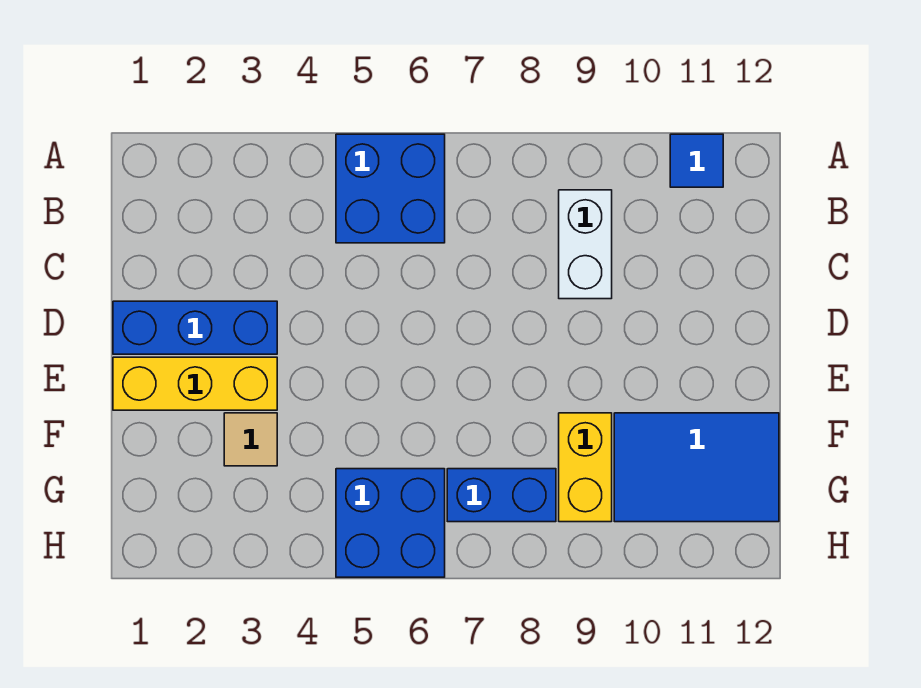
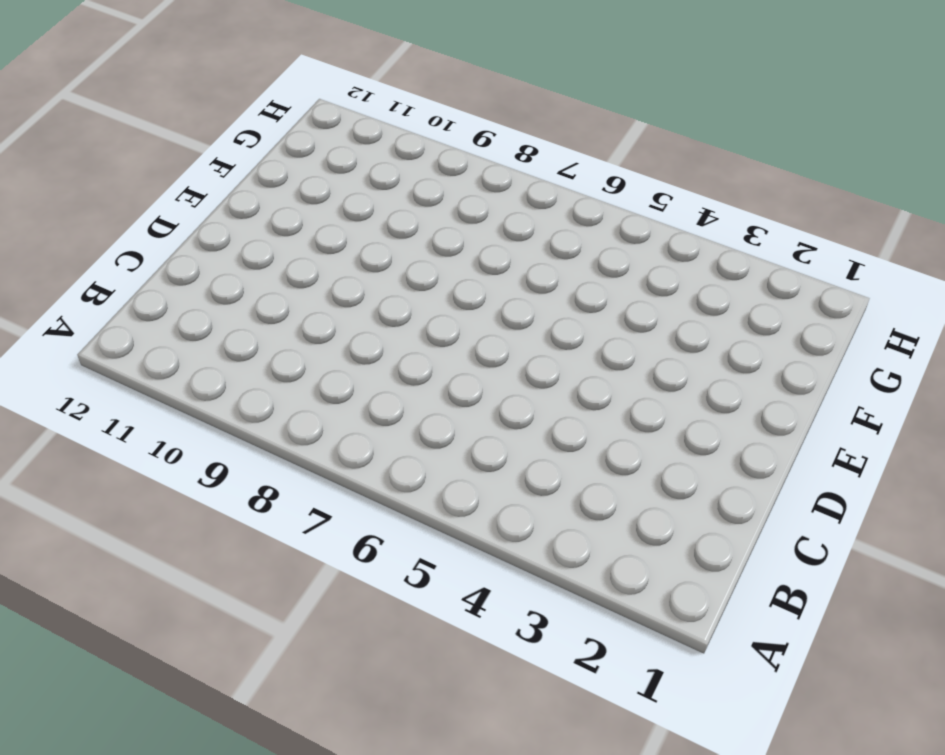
none -> blue brick A5:B6 level 1
none -> blue tile A11 level 1

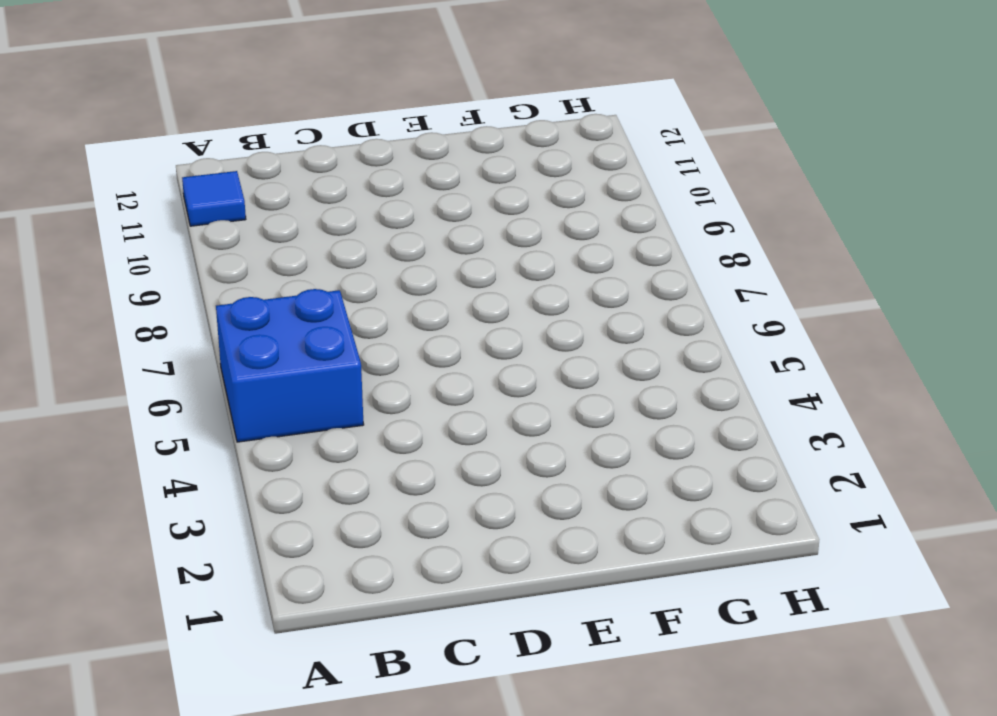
none -> white brick B9:C9 level 1
none -> blue brick D1:D3 level 1

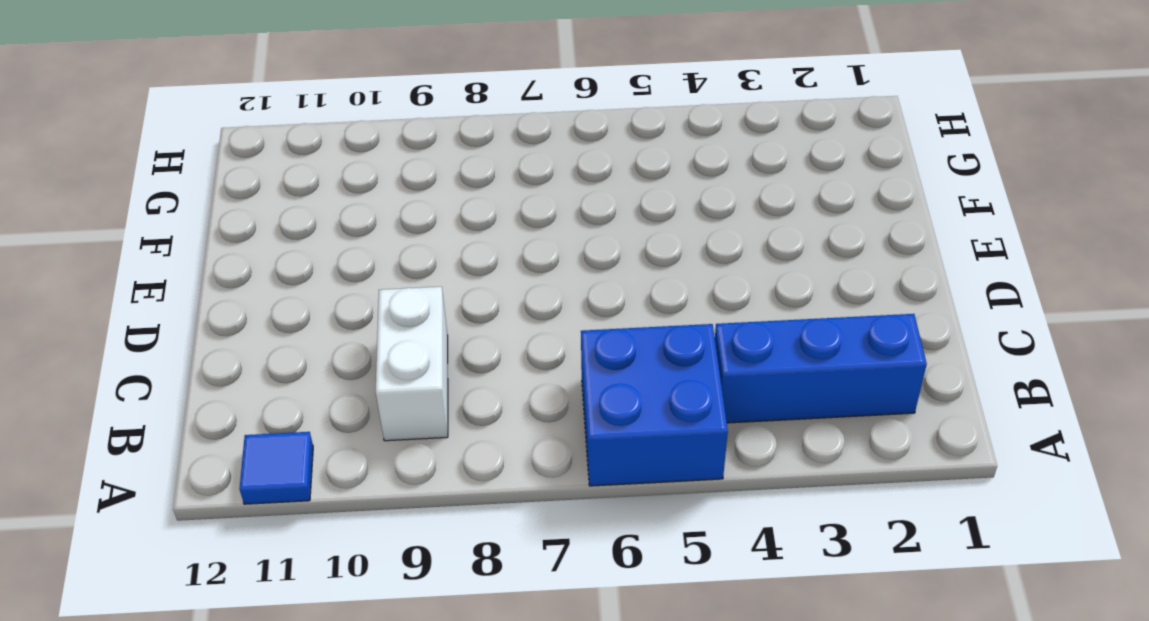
blue brick B2:B4 level 1 -> blue brick D1:D3 level 1
none -> yellow brick E1:E3 level 1
none -> tan tile F3 level 1

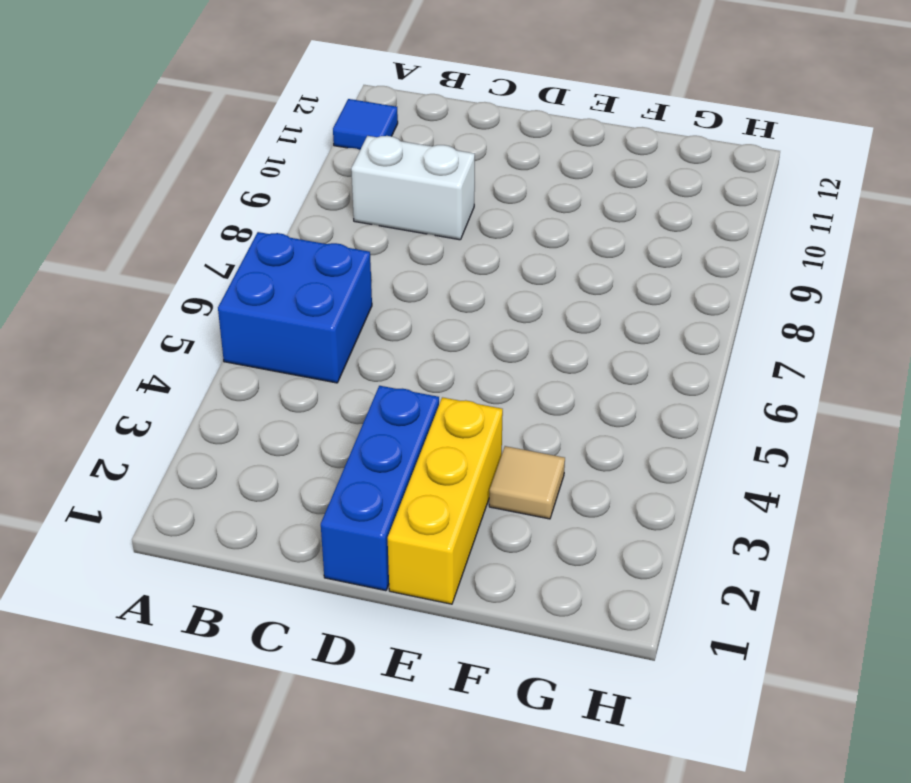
none -> yellow brick F9:G9 level 1
none -> blue tile F10:G12 level 1

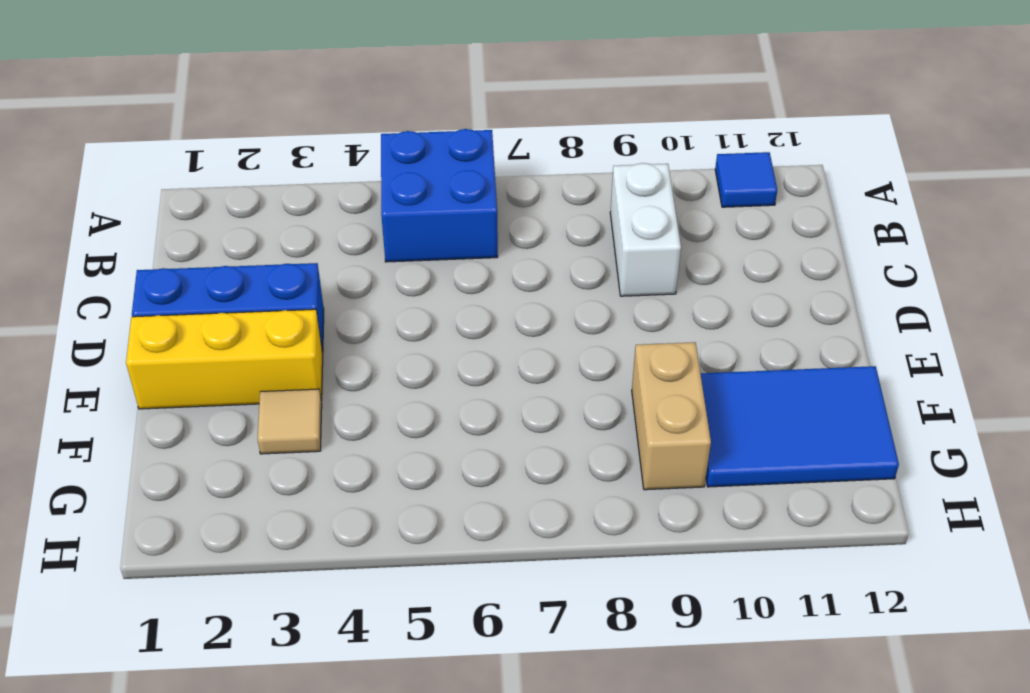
tan brick F9:G9 level 1 -> yellow brick F9:G9 level 1
none -> blue brick G5:H6 level 1
none -> blue brick G7:G8 level 1

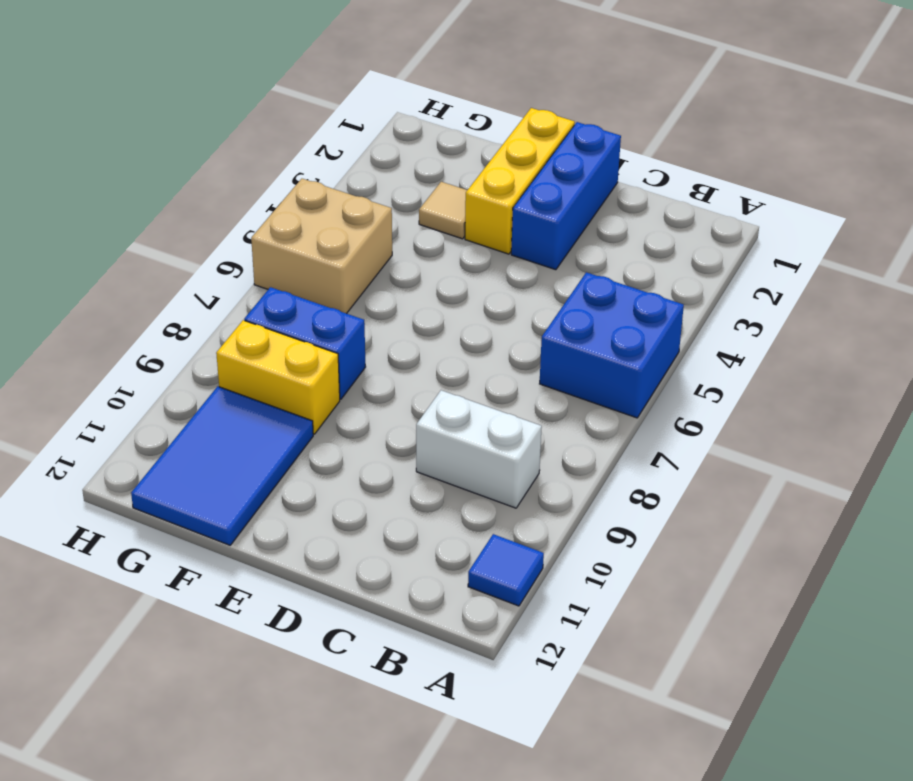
blue brick F8:G8 level 1 -> blue brick G7:G8 level 1
tan brick G5:H6 level 1 -> blue brick G5:H6 level 1

